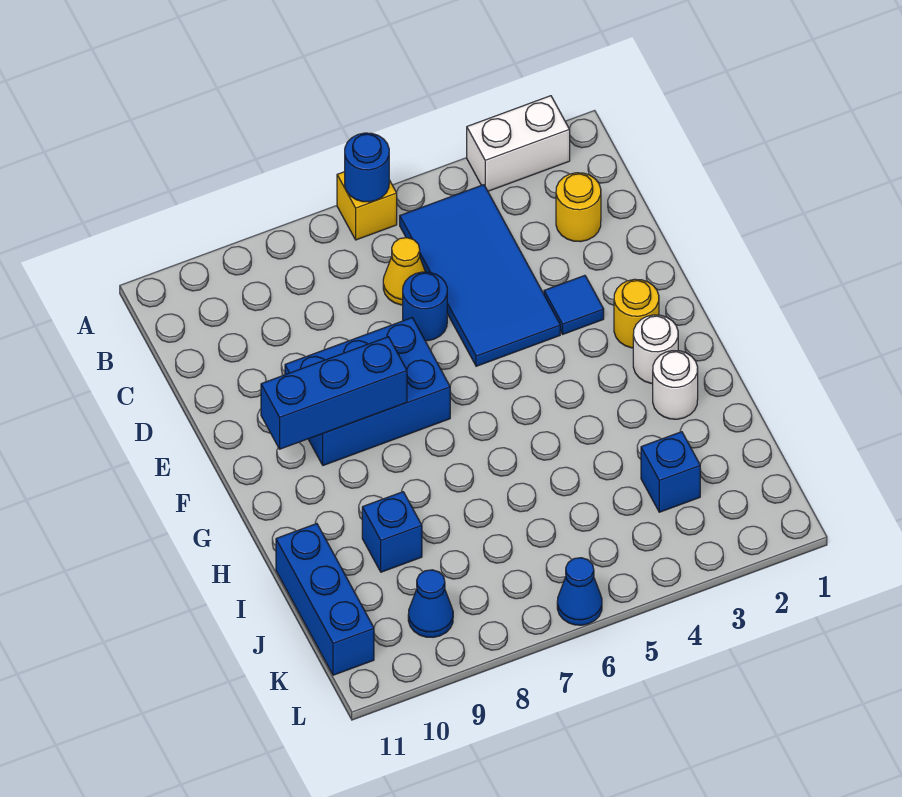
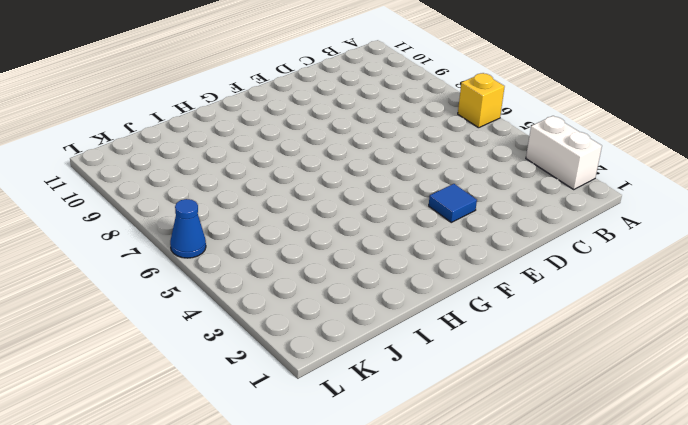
none -> blue tile B4:E5 level 1
none -> yellow round brick C2 level 1
none -> yellow cone C6 level 1

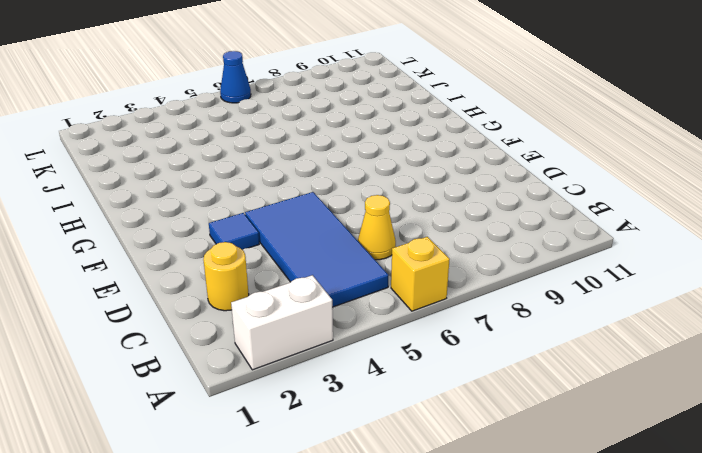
none -> blue round brick D6 level 1
none -> blue brick E7:F9 level 1
none -> yellow round brick F2 level 1

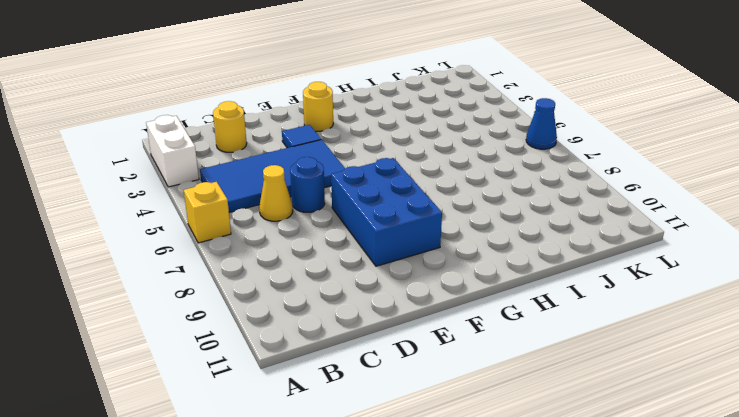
none -> white round brick G2 level 1
none -> white round brick H2 level 1
none -> blue brick I9 level 1

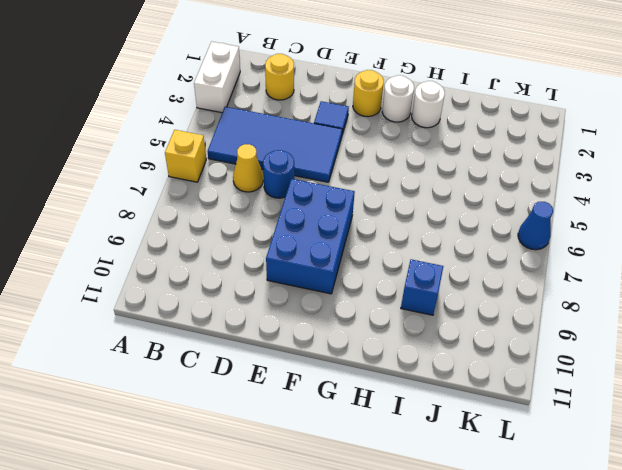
none -> blue brick I11:K11 level 1
none -> blue brick J3 level 1
none -> blue cone K9 level 1

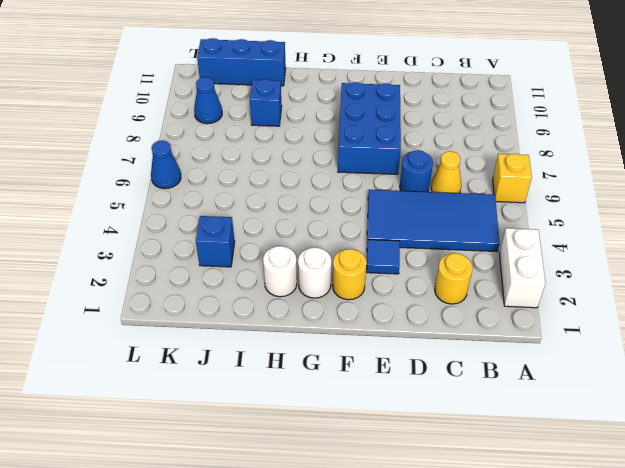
none -> blue round brick A6 level 2
none -> blue brick F8:F10 level 2

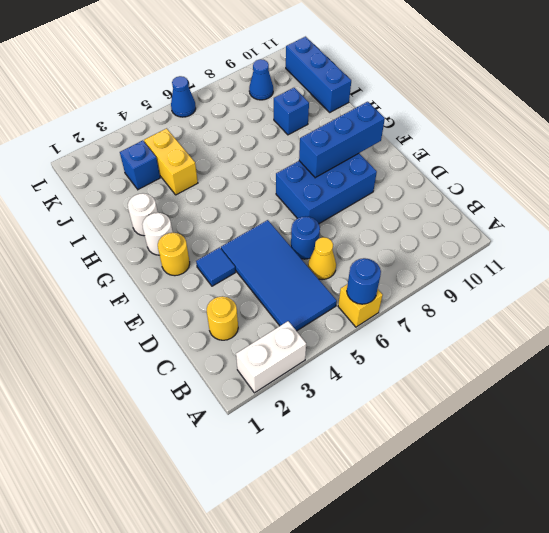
yellow brick I4:J4 level 1 -> none

